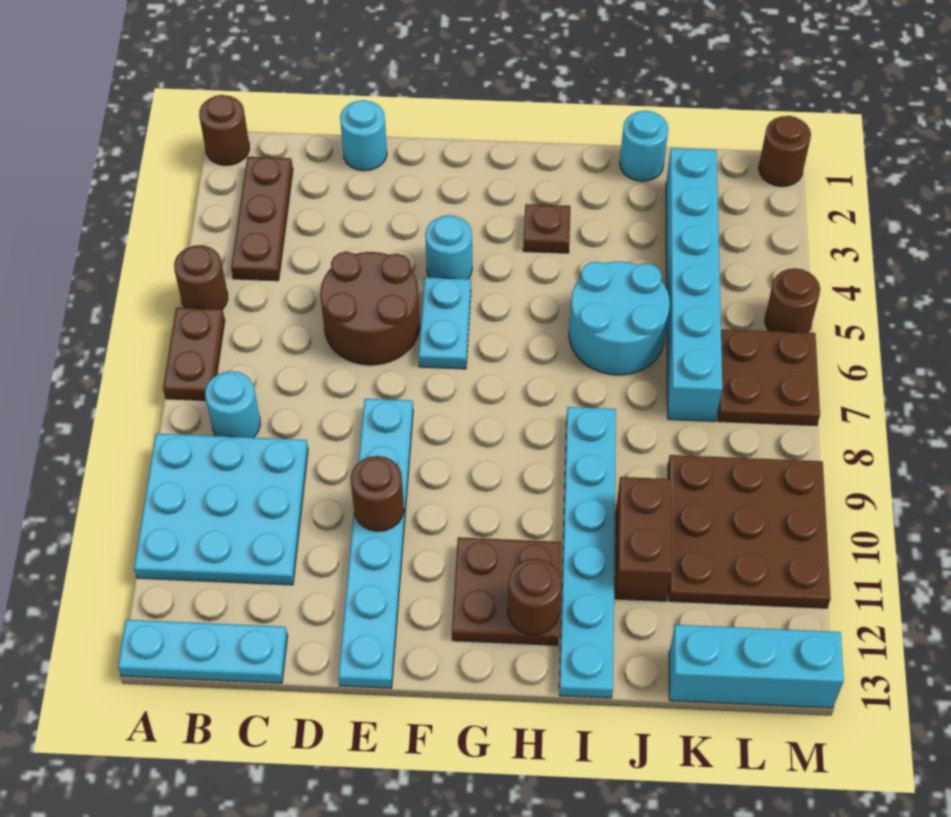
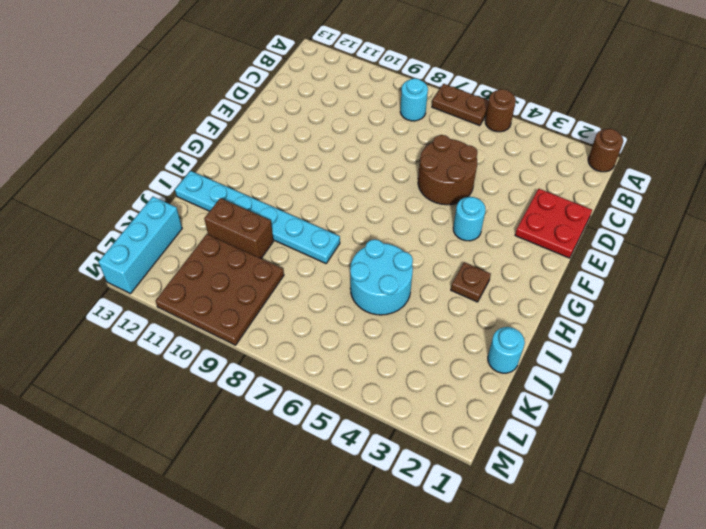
red plate D1:E2 level 1 -> cyan round brick D1 level 1
none -> cyan plate A9:C11 level 1
none -> cyan plate A13:C13 level 1
none -> brown plate B2:B4 level 1

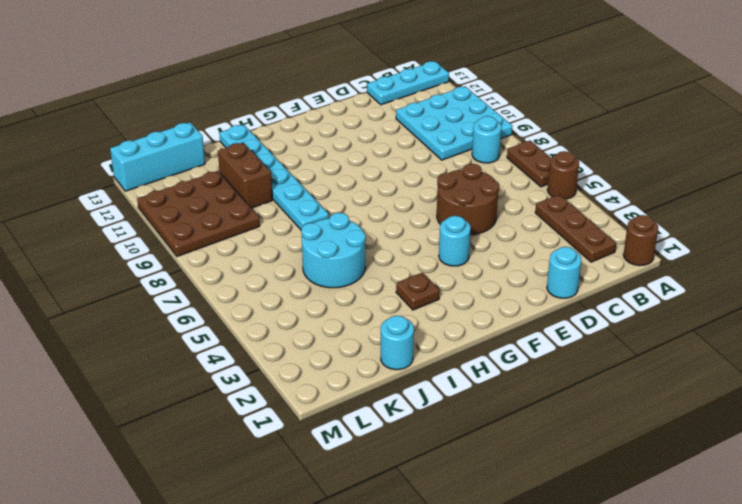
none -> cyan plate E8:E13 level 1
none -> cyan plate F5:F6 level 1
none -> brown plate G11:H12 level 1

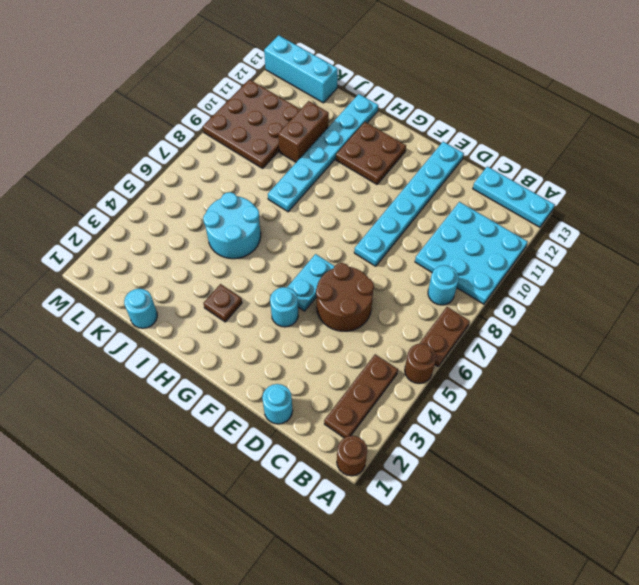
none -> cyan brick K2:K7 level 1
none -> brown plate L6:M7 level 1
none -> brown round brick M1 level 1

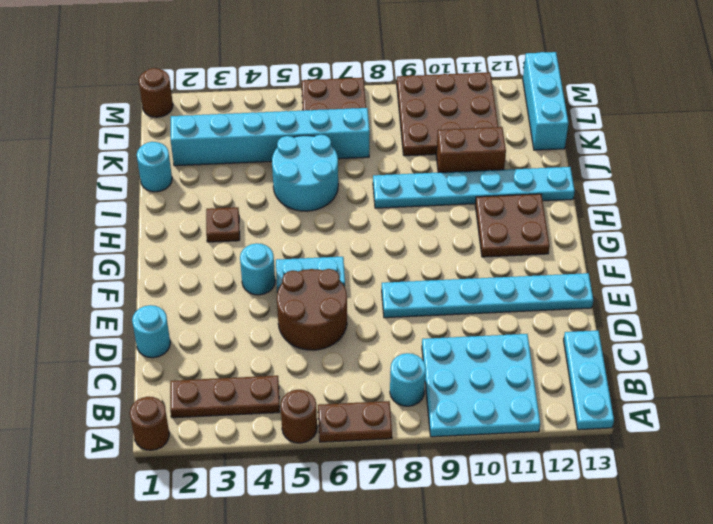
none -> brown round brick M5 level 1
none -> brown round brick E10 level 2
none -> brown round brick H12 level 2

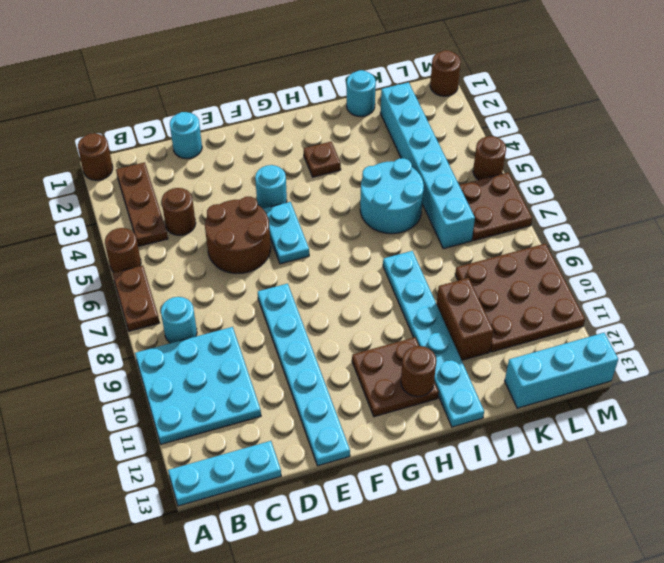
brown round brick C4 level 1 -> brown round brick E10 level 2

